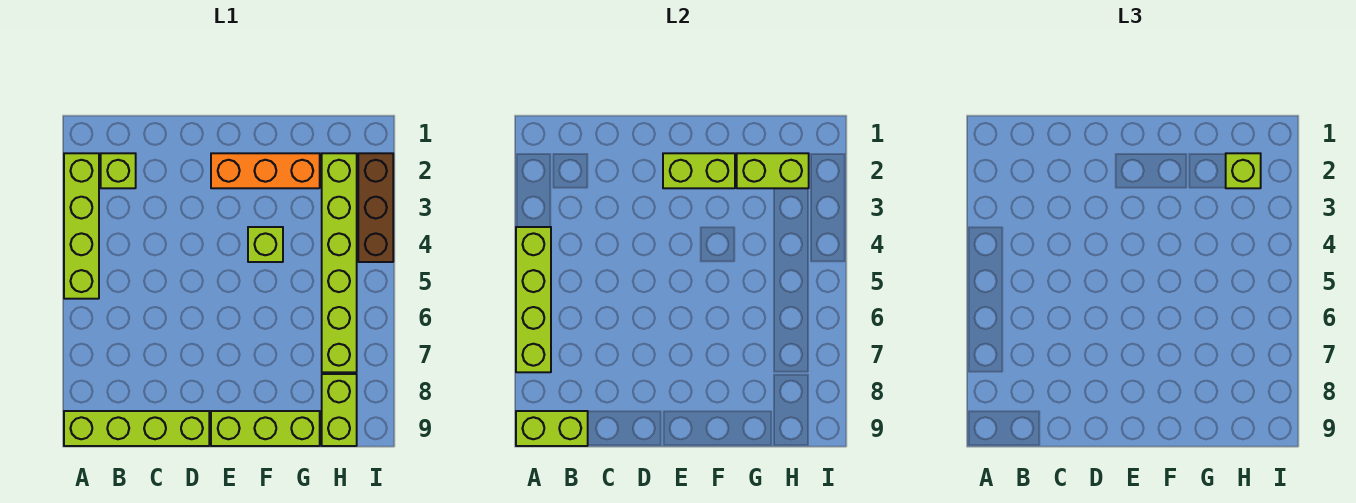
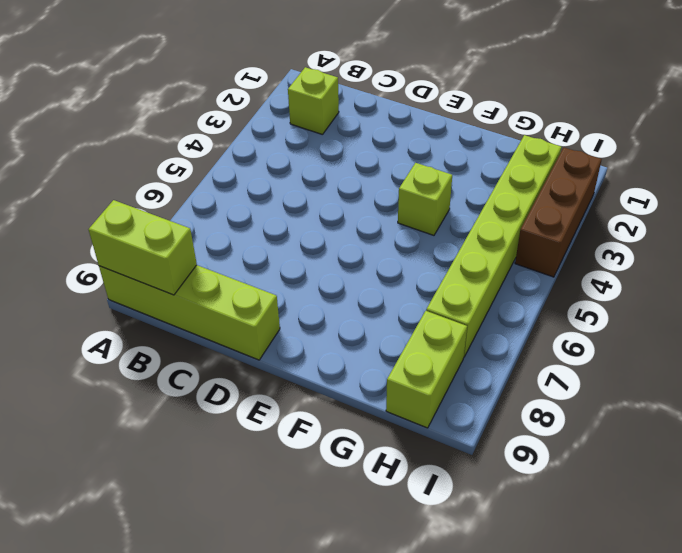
none -> lime brick A2:A5 level 1
none -> orange brick E2:G2 level 1
none -> lime brick E9:G9 level 1

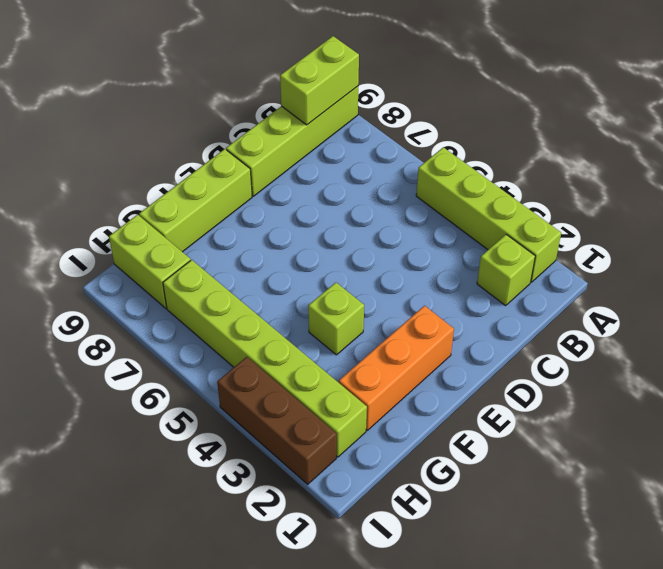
none -> lime brick A4:A7 level 2
none -> lime brick E2:F2 level 2
none -> lime brick G2:H2 level 2

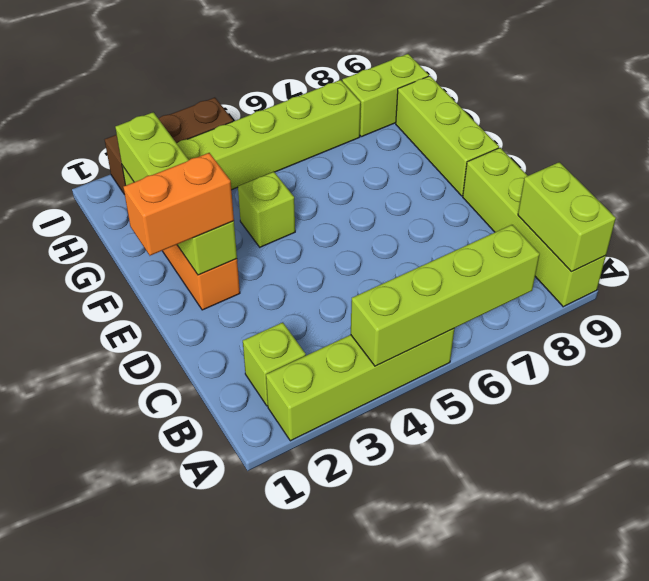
orange brick E1:E2 level 3 -> none
none -> lime brick H2 level 3

